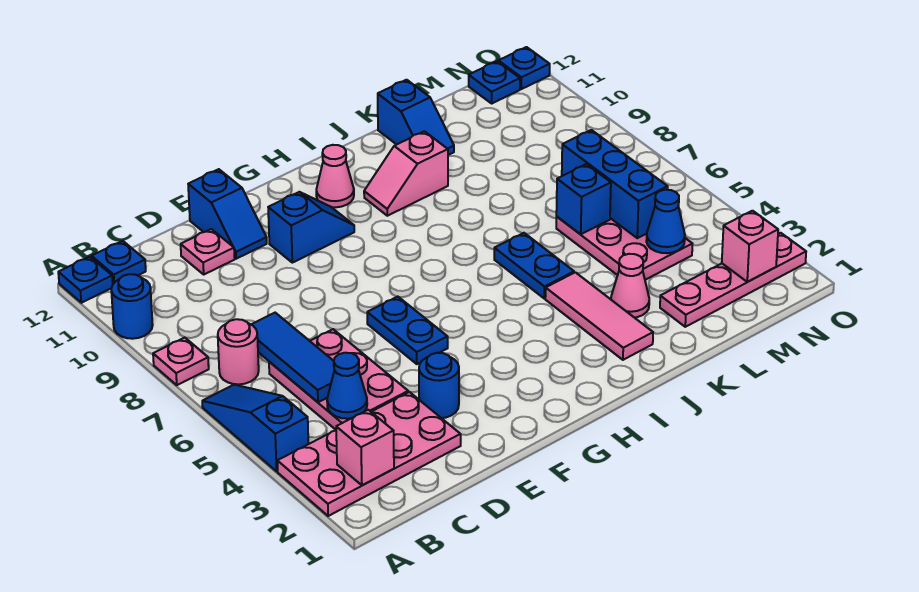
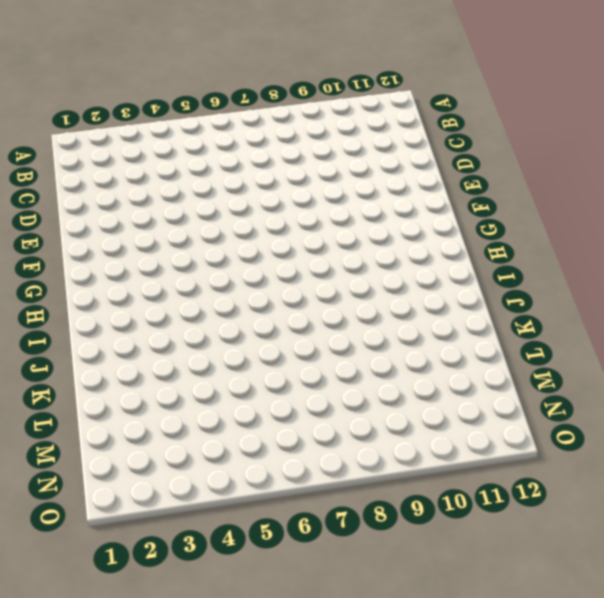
none -> pink plate A2:D3 level 1
none -> blue slope A4:A6 level 1 top 4
none -> pink plate A8 level 1
none -> blue round brick A10 level 1

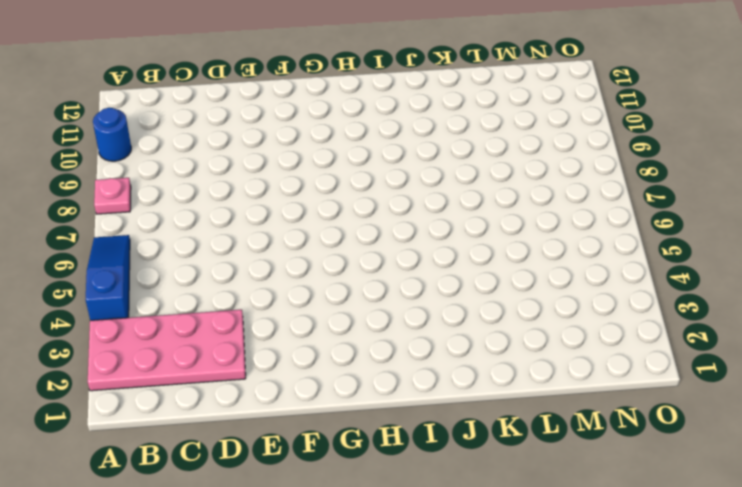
none -> blue plate A12 level 1
none -> pink round brick B7 level 1
none -> blue plate B12 level 1
none -> pink plate C4:D6 level 1

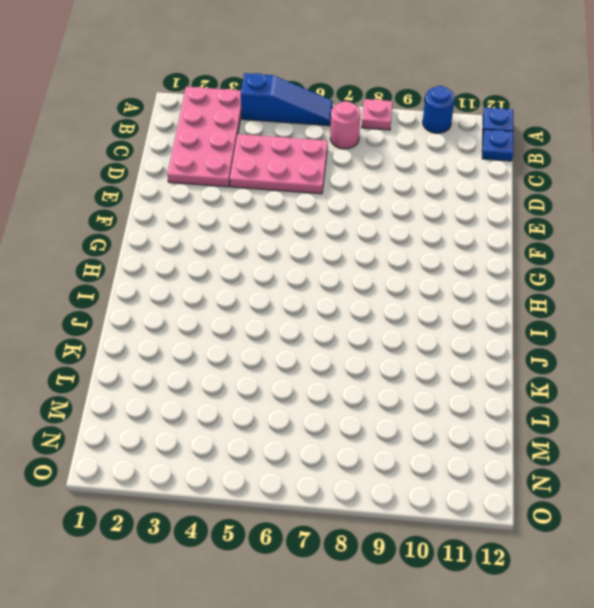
none -> pink plate D11 level 1
none -> blue round brick E3 level 1
none -> blue slope E11:E12 level 1 top 12
none -> blue plate F5:F6 level 1

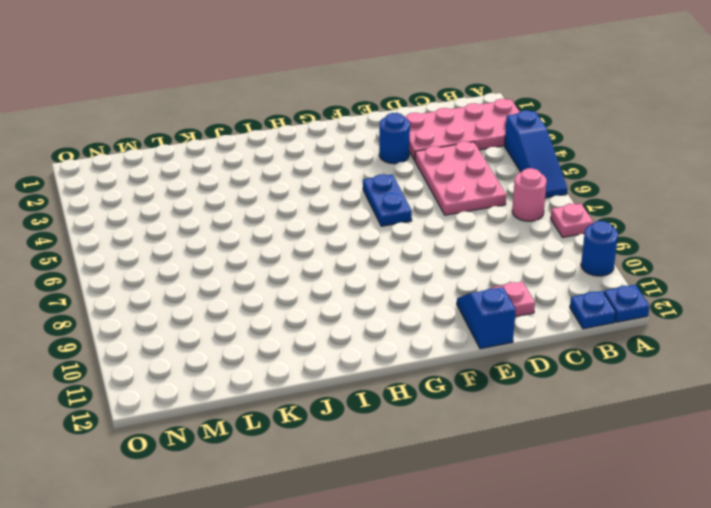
none -> blue slope F10:G10 level 1 top F
none -> pink cone H11 level 1
none -> pink slope I10:J10 level 1 top J
none -> pink tile J2:J4 level 1

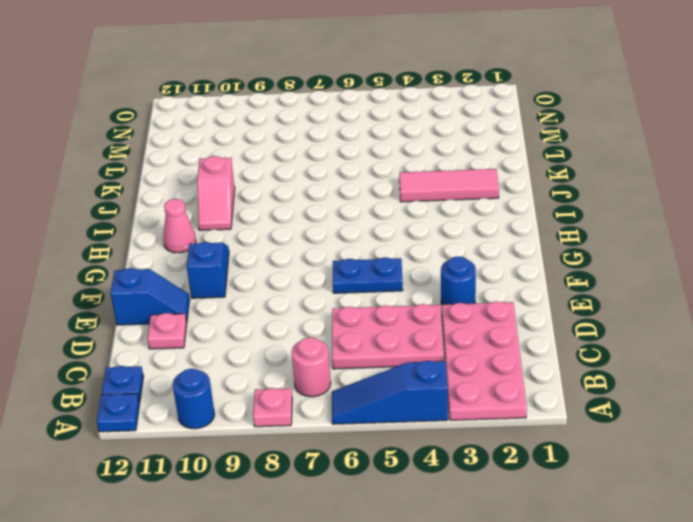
none -> blue plate J5:J6 level 1
none -> pink cone K3 level 1
none -> blue slope K11:K12 level 1 top 12
none -> pink plate L2:O2 level 1

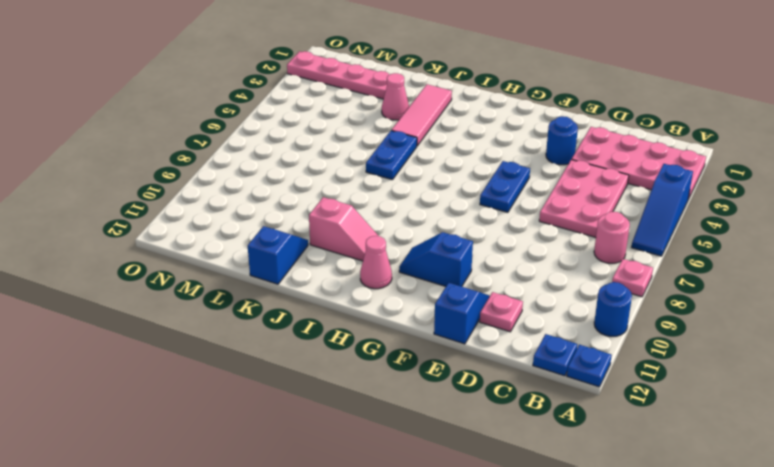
none -> pink plate L4:M6 level 1
none -> blue plate N12 level 1
none -> blue plate O12 level 1
none -> pink brick B2 level 2

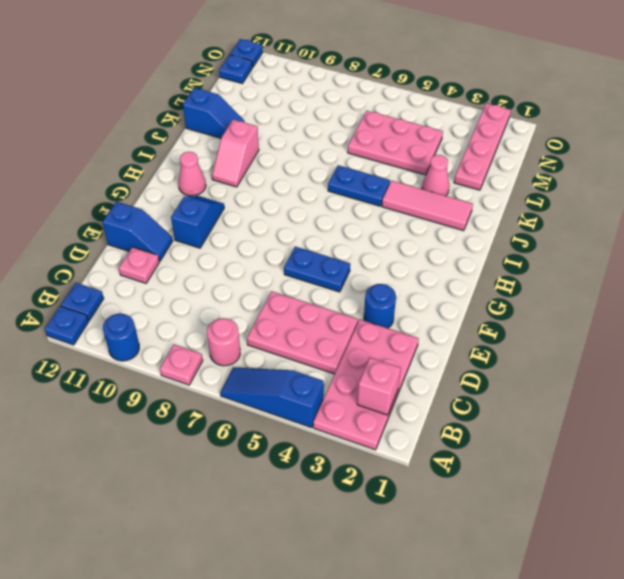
none -> blue cone C4 level 2
none -> blue tile C5:C7 level 2
none -> blue brick L6 level 2
none -> blue cone M4 level 2

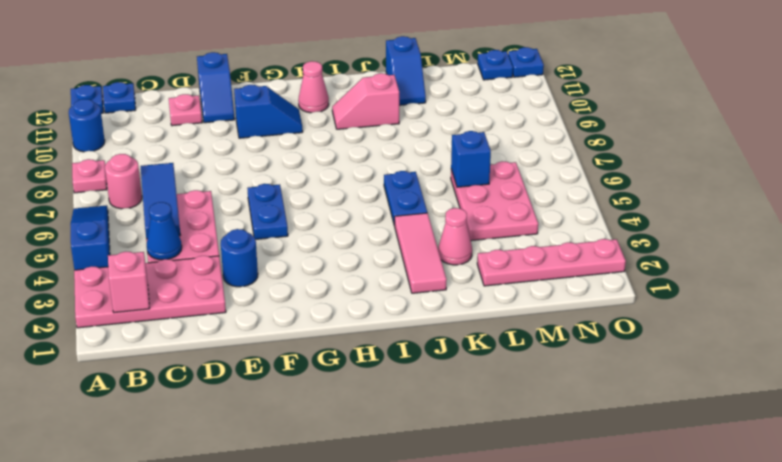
none -> blue cone M4 level 2
none -> blue brick M5:M7 level 2
none -> pink brick N2 level 2

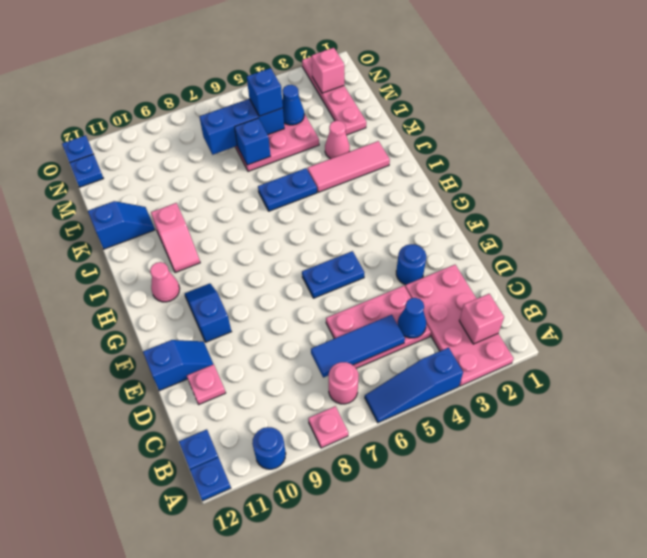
blue brick M5 level 3 -> none

